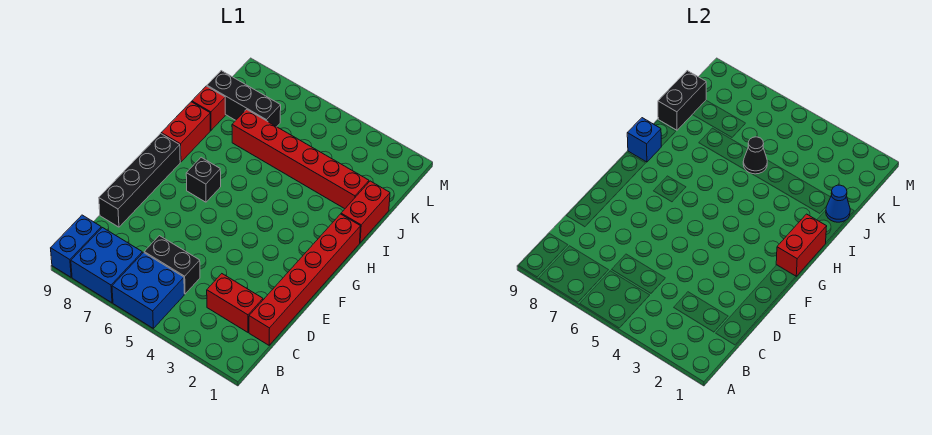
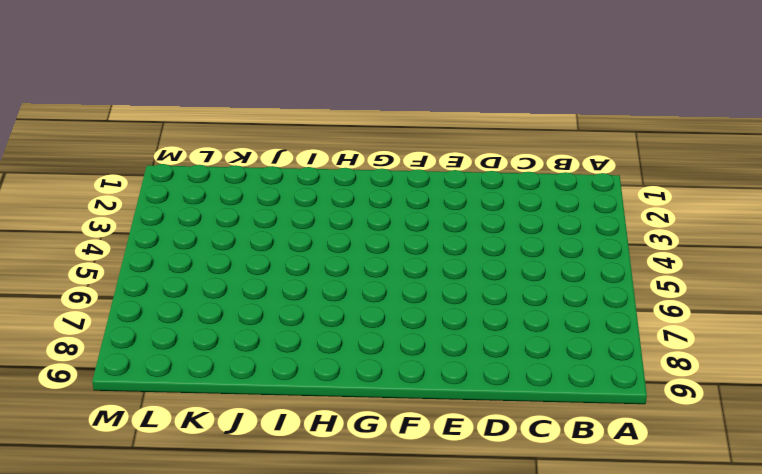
none -> blue brick A5:B6 level 1
none -> blue brick A7:B8 level 1
none -> blue brick A9:B9 level 1

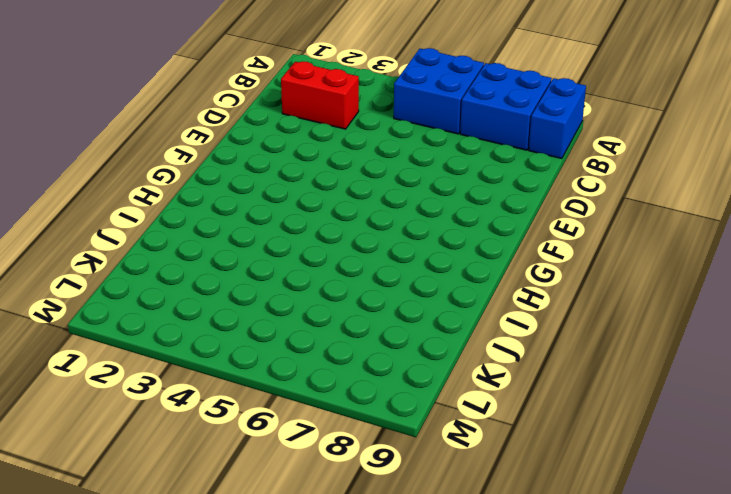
none -> red brick C1:H1 level 1
none -> black brick C5:C6 level 1
none -> black brick D9:G9 level 1

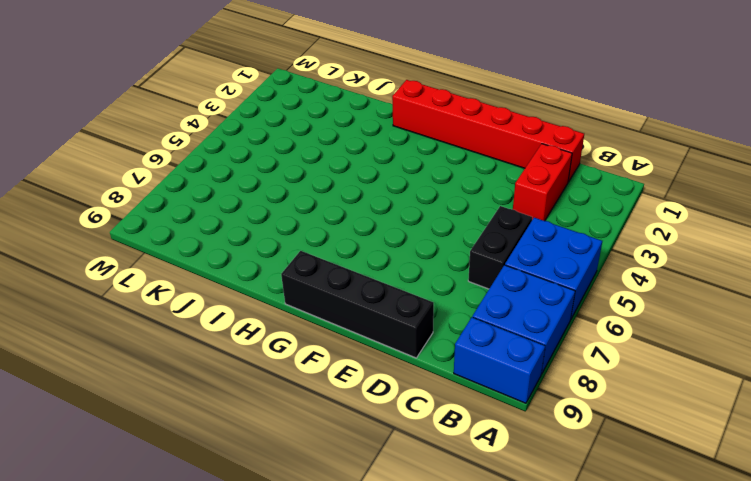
none -> black brick G7 level 1
none -> red brick H9:I9 level 1
none -> red brick I1:J1 level 1

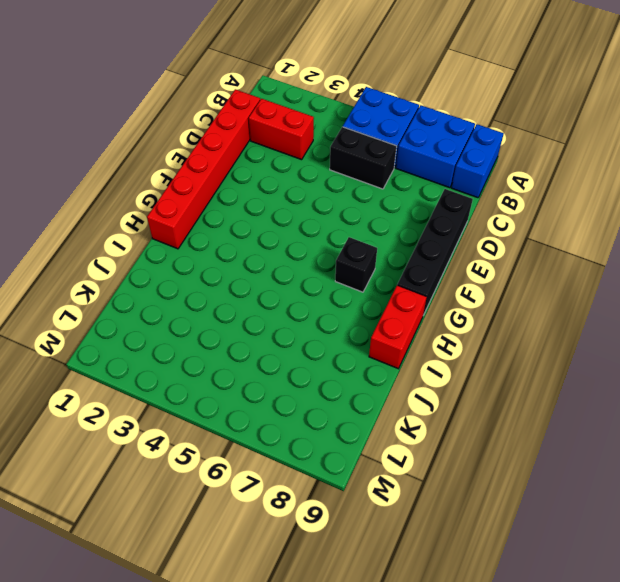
none -> red brick I1:J1 level 1
none -> red brick J2:J7 level 1
none -> red brick J9 level 1

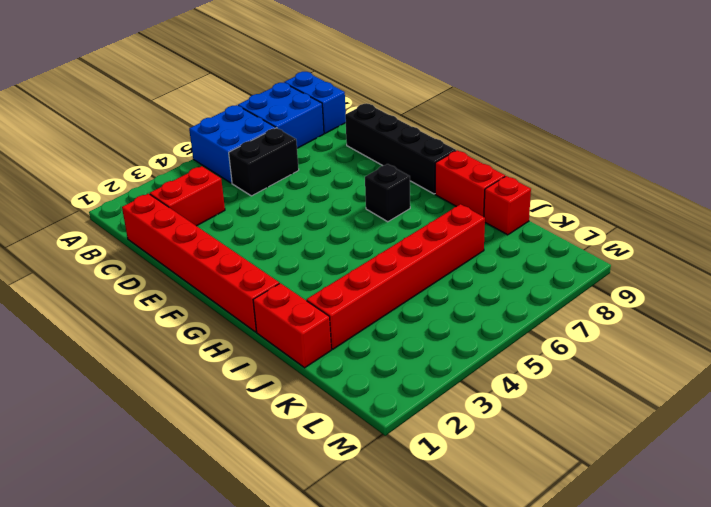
none -> black brick K7:K9 level 1
none -> red brick G1:H1 level 2
none -> blue brick H9 level 2

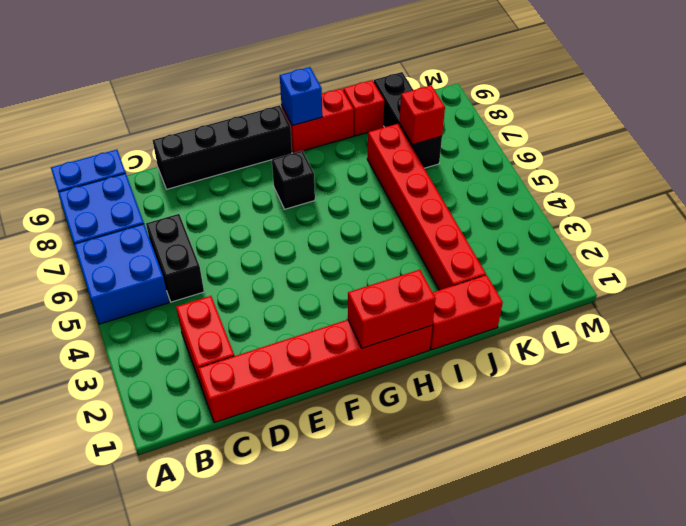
red brick K7 level 2 -> none
none -> blue cone J1 level 2
none -> black cone J5 level 2
none -> black brick J9:K9 level 2

